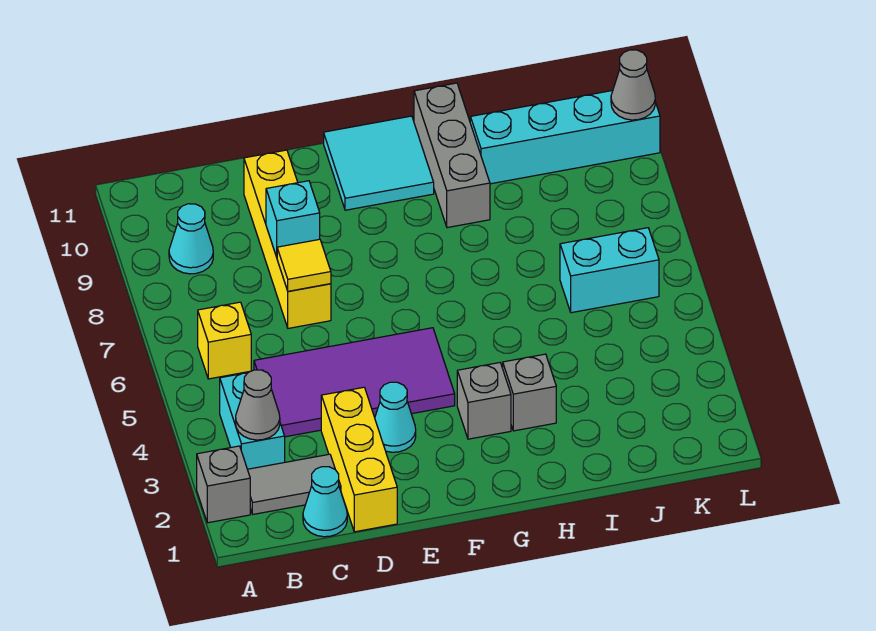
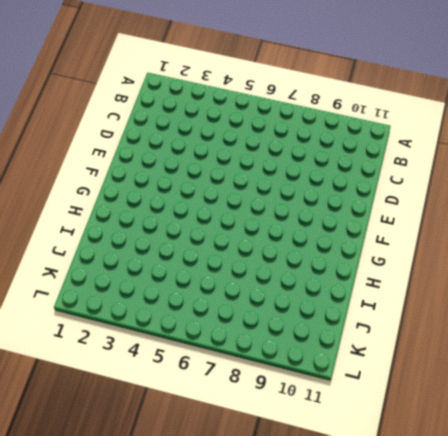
none -> grey brick A2 level 1
none -> grey tile B2:C2 level 1
none -> cyan brick B3:B4 level 1

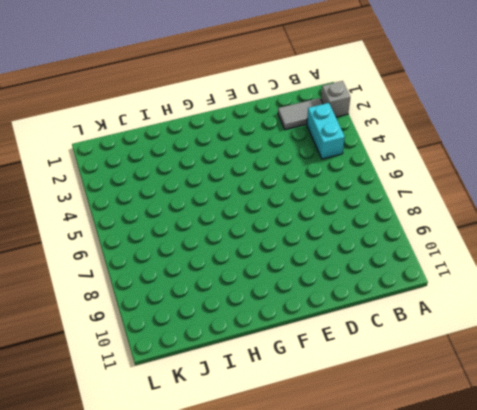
none -> yellow brick B6 level 1
none -> cyan cone B9 level 1
none -> cyan cone C1 level 1

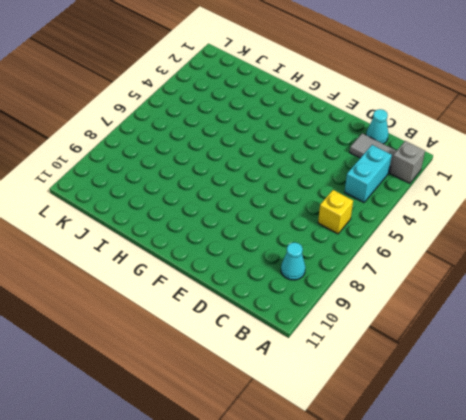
none -> purple tile C4:F5 level 1
none -> yellow brick D1:D3 level 1
none -> yellow brick D7:D10 level 1

